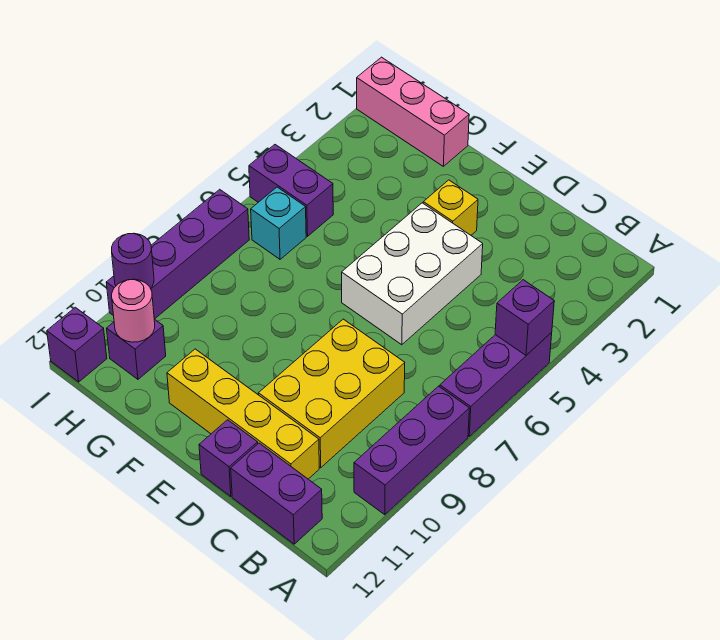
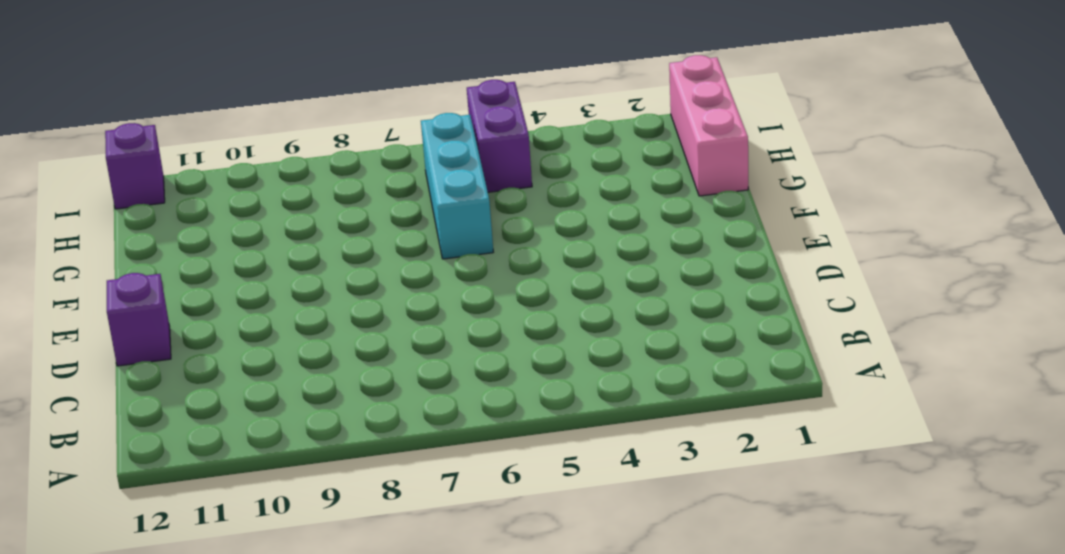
cyan brick F6:H6 level 1 -> cyan brick H6 level 1
none -> purple brick A5:A7 level 1
none -> purple brick A8:A10 level 1
none -> purple brick B12:C12 level 1

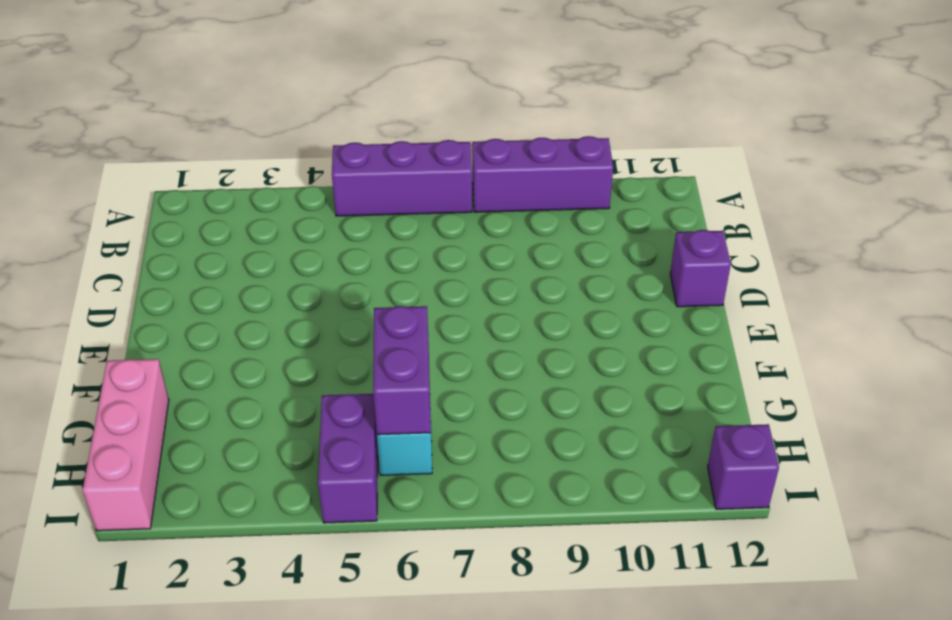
purple brick G6:H6 level 2 -> purple brick B12:C12 level 1
none -> yellow brick C8:D10 level 1
none -> yellow brick C11:F11 level 1
none -> white brick D4:E6 level 1

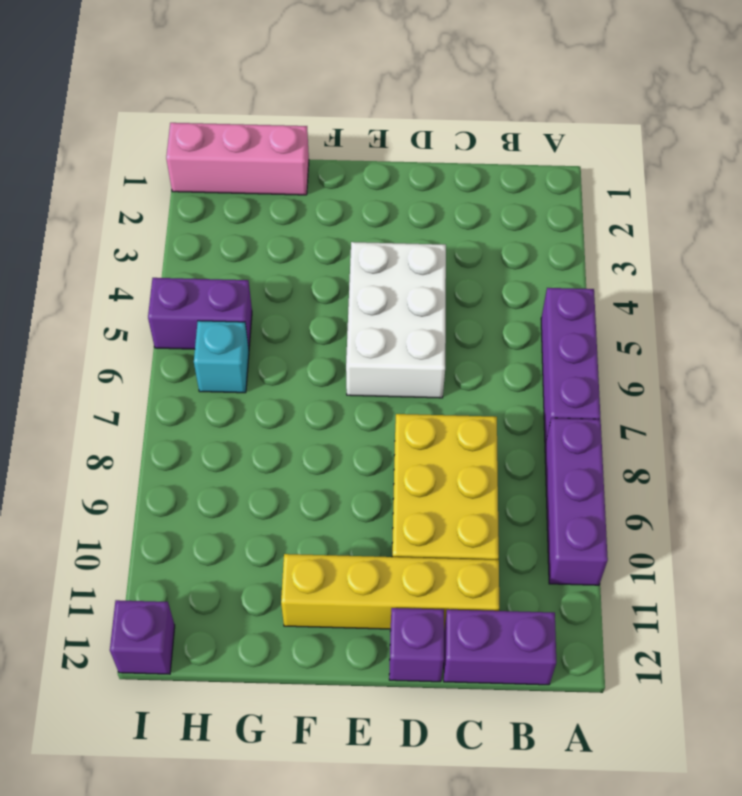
none -> yellow brick E3 level 1
none -> purple brick H11 level 1
none -> purple brick I7:I10 level 1

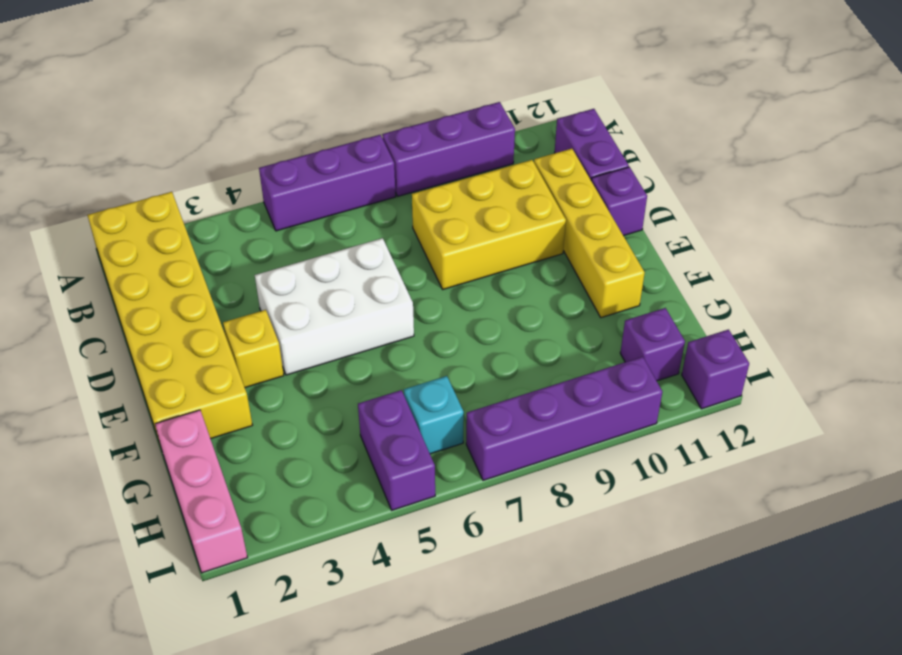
yellow brick A1:F2 level 1 -> none
none -> purple brick A5 level 2
none -> pink round brick H11 level 2
none -> purple round brick I10 level 2

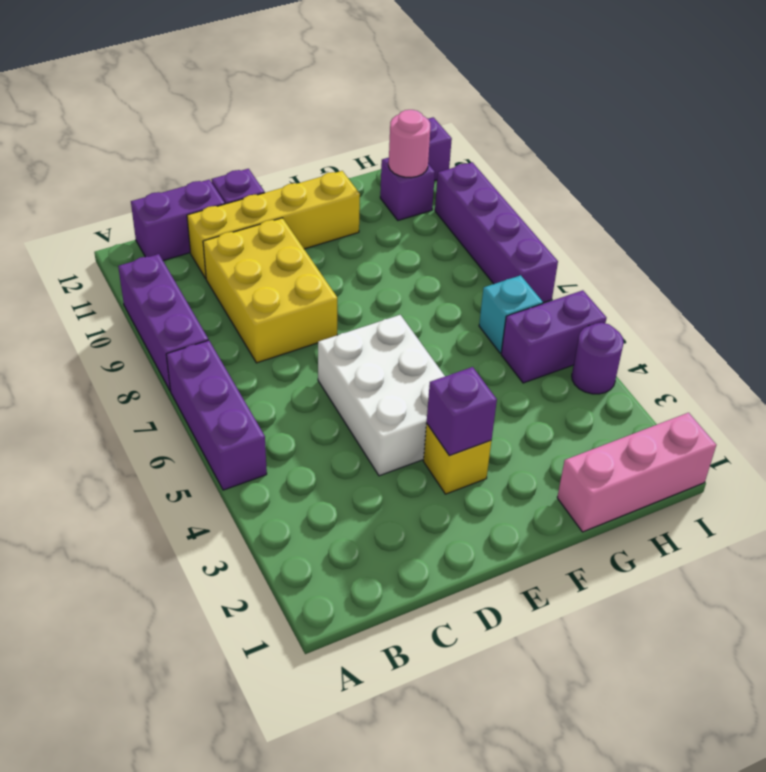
purple brick E3 level 2 -> purple brick A5 level 2
purple round brick I4 level 1 -> purple round brick I10 level 2

